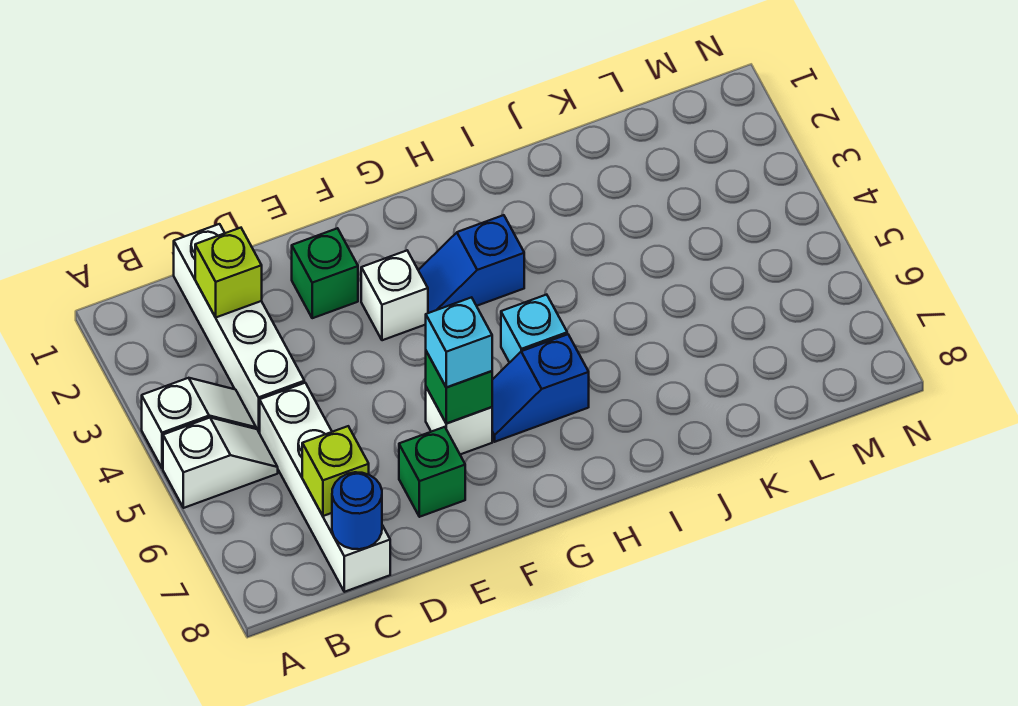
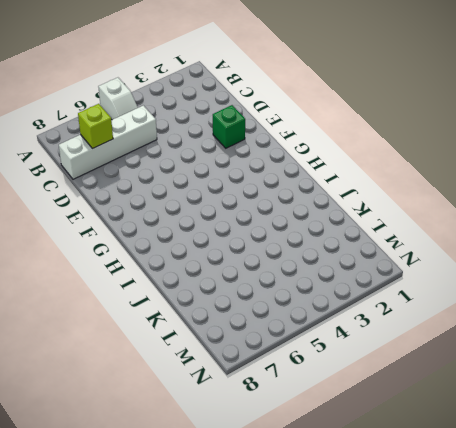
none -> white slope A4:B4 level 1 top A
none -> white brick C1:C4 level 1
none -> green brick E7 level 1

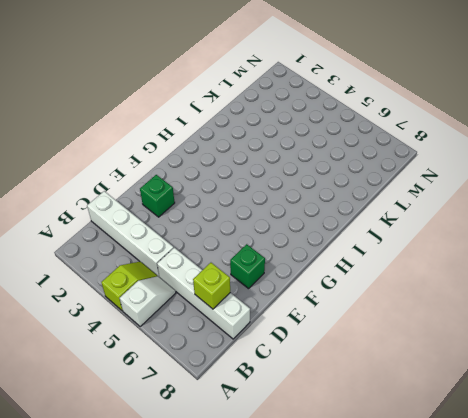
lime slope A4:B4 level 1 top A -> white slope A4:B4 level 1 top A
none -> white brick F3 level 1
none -> white brick F6 level 1
none -> blue slope G3:H3 level 1 top H

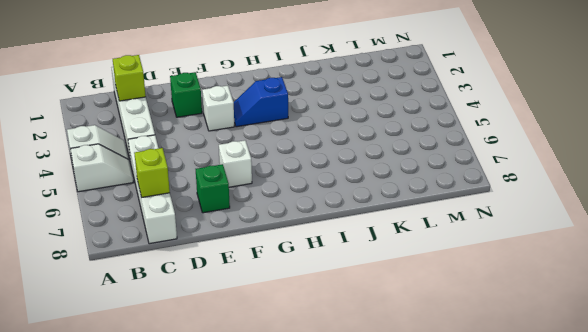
none -> blue slope G6:H6 level 1 top H
none -> cyan brick H5 level 1
none -> blue round brick C8 level 2

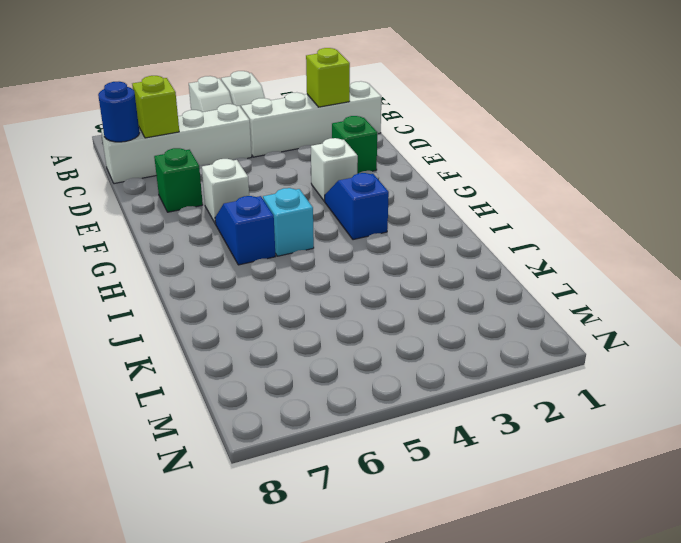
none -> green brick F6 level 2
none -> cyan brick F6 level 3

